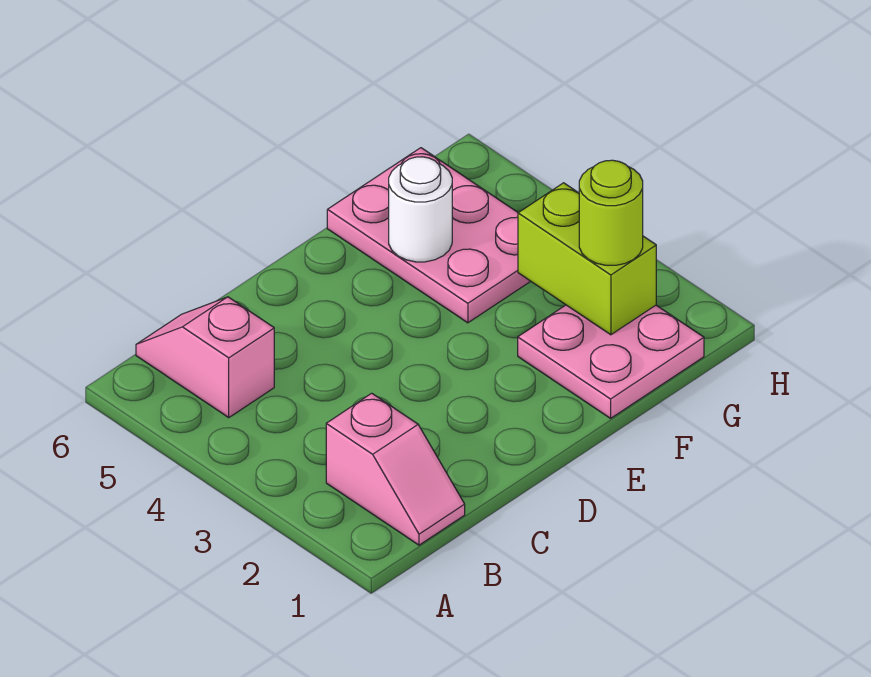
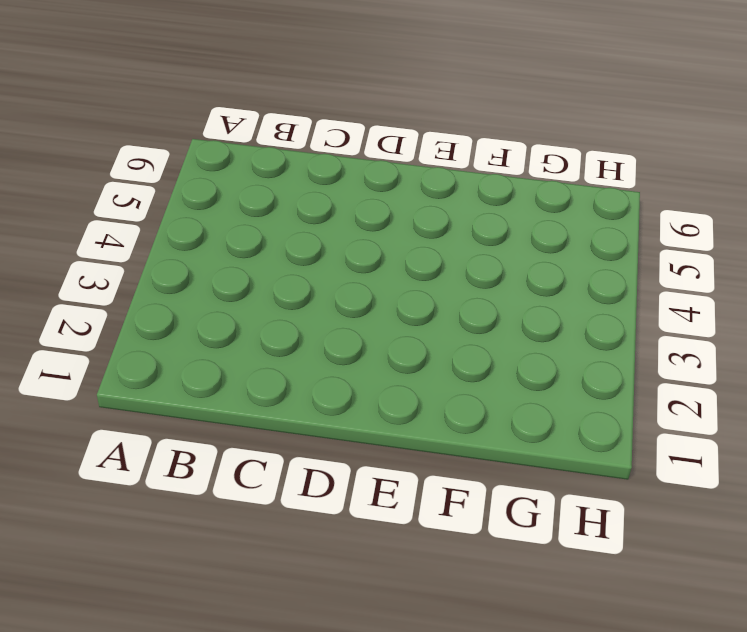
none -> pink slope B1:B2 level 1 top 2
none -> pink slope B5:B6 level 1 top 5

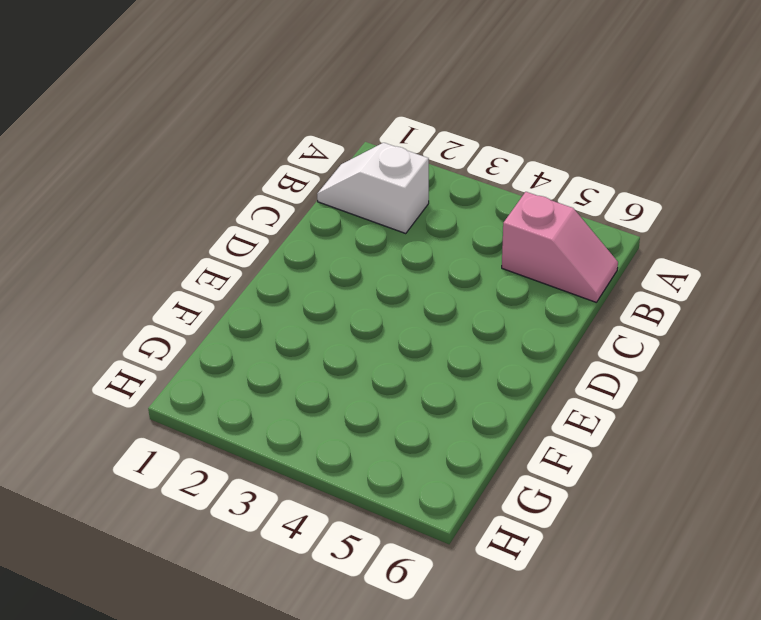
white slope B1:B2 level 1 top 2 -> pink slope B1:B2 level 1 top 2
none -> pink plate F1:G2 level 1
none -> pink plate F4:G6 level 1

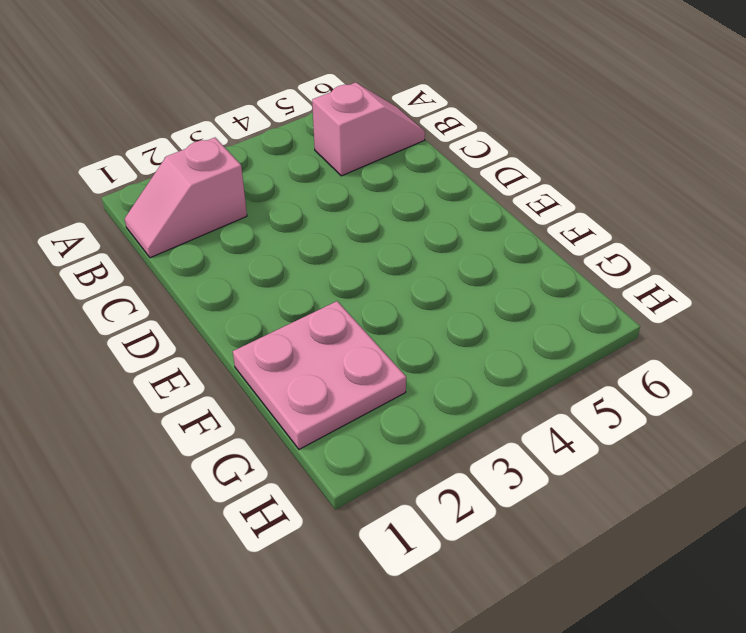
none -> pink plate F4:G6 level 1
none -> white round brick F5 level 2

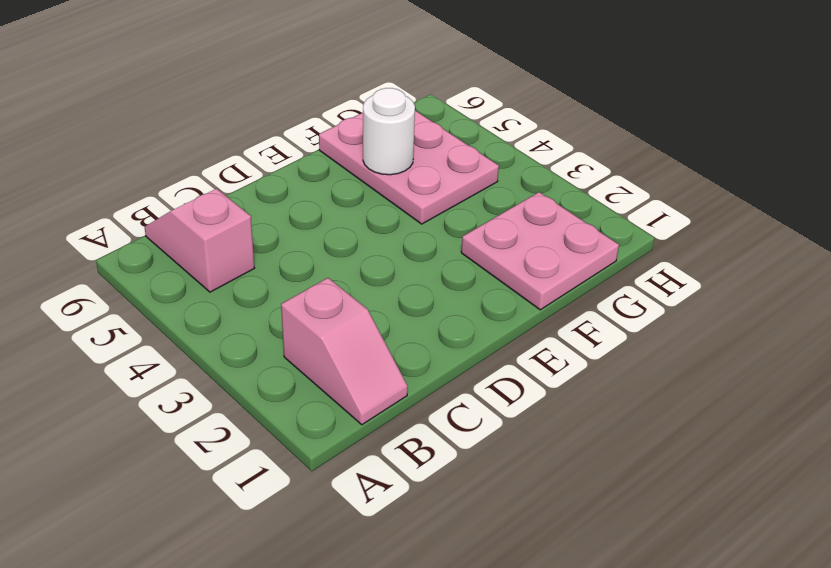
none -> lime brick G2:G3 level 2
none -> lime round brick G2 level 3

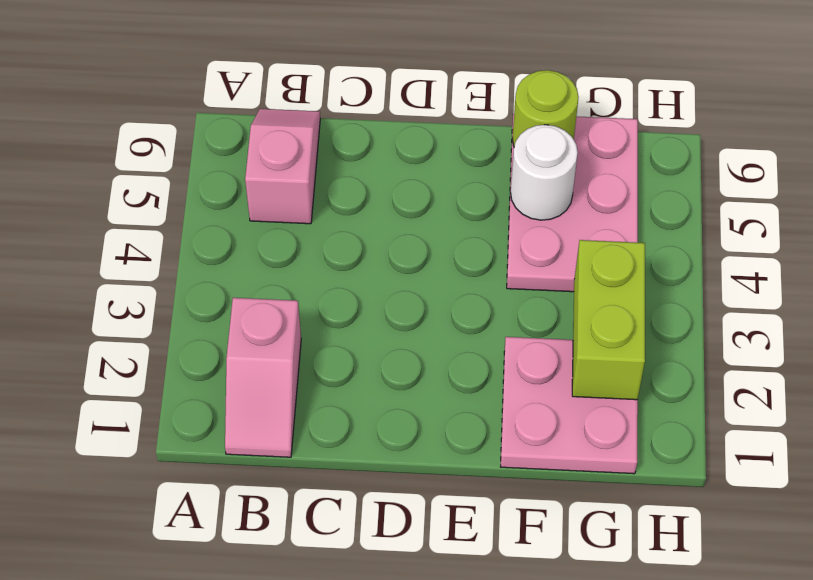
lime round brick F6 level 2 -> lime round brick G2 level 3

